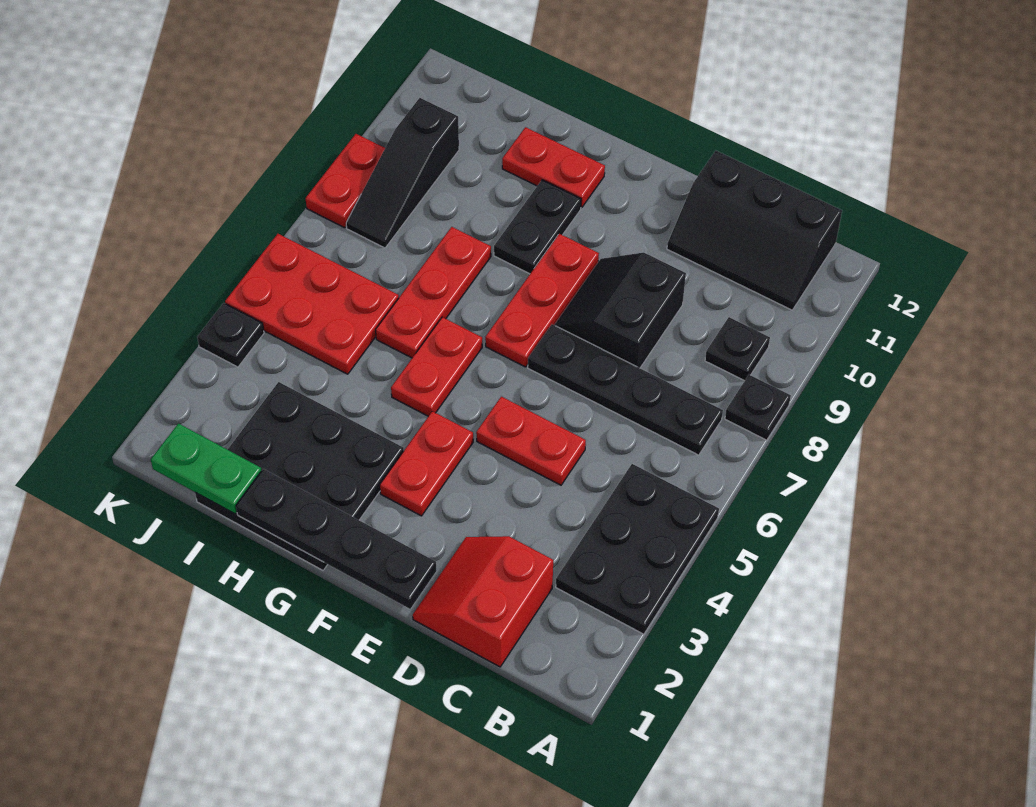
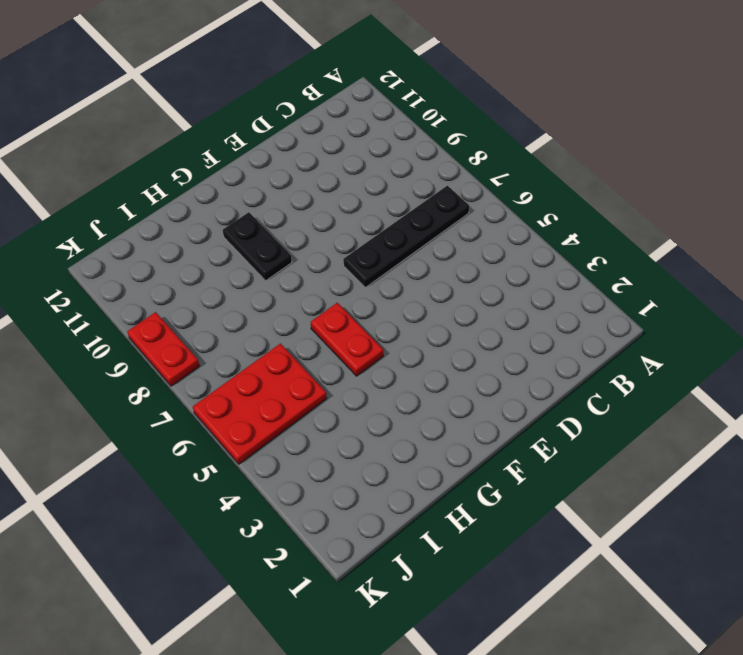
none -> black plate A3:B5 level 1
none -> black plate A8 level 1
none -> black plate B9 level 1

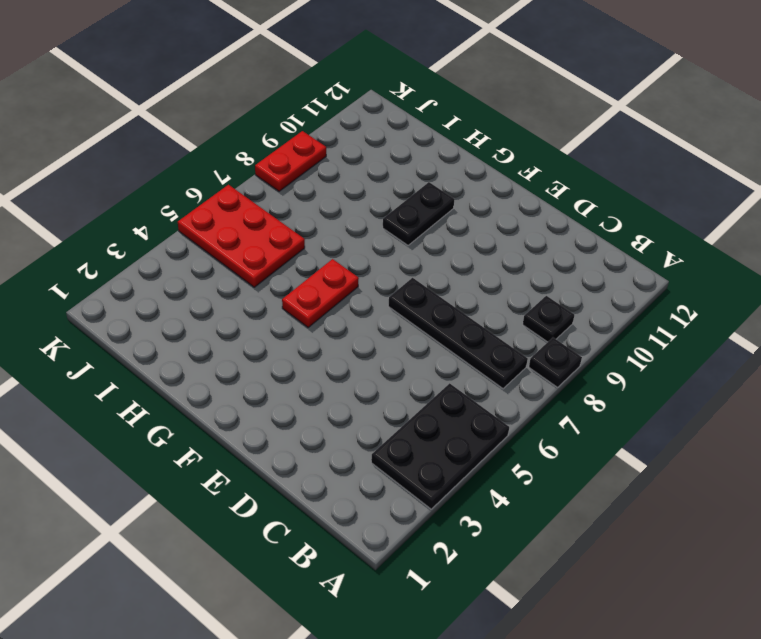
none -> black slope B11:D12 level 1 top 12
none -> red slope C1:D2 level 1 top C
none -> red plate D5:E5 level 1

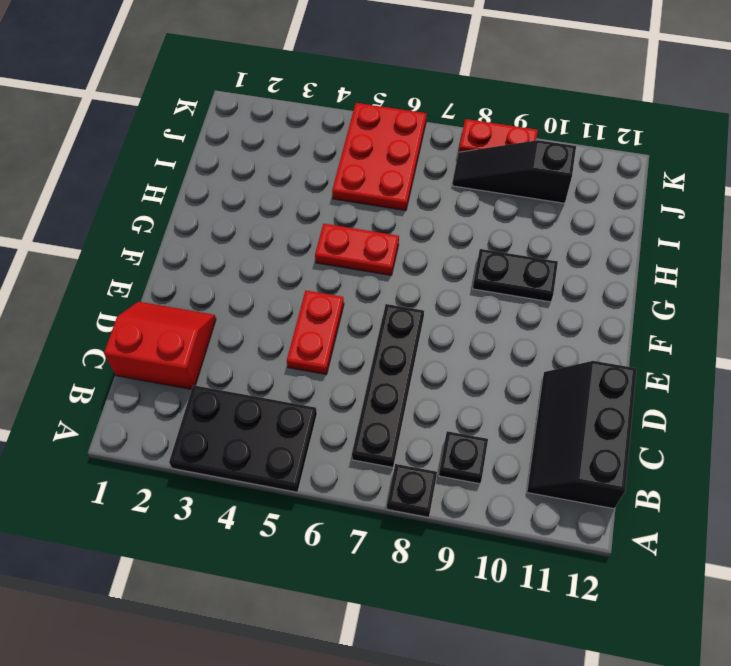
none -> black slope D8:E9 level 1 top D
none -> red plate F3:F4 level 1
none -> red plate F7:F9 level 1

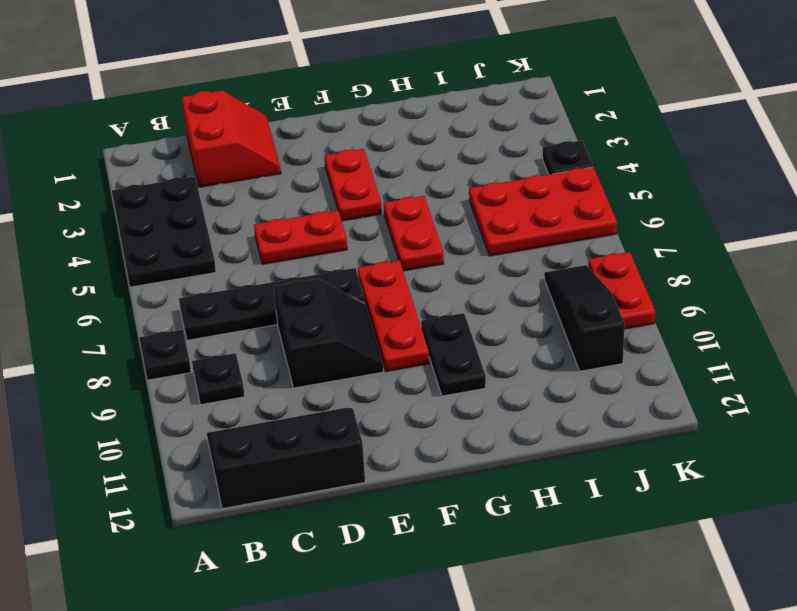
none -> black plate G1:I3 level 1
none -> red plate G11:H11 level 1
none -> red plate H6:H8 level 1

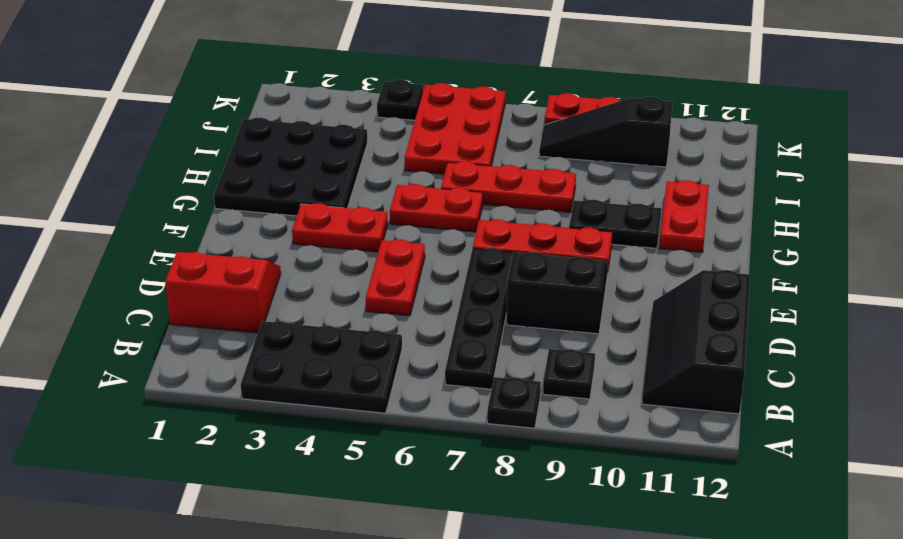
none -> black plate E1:H1 level 2
none -> green plate I1:J1 level 2

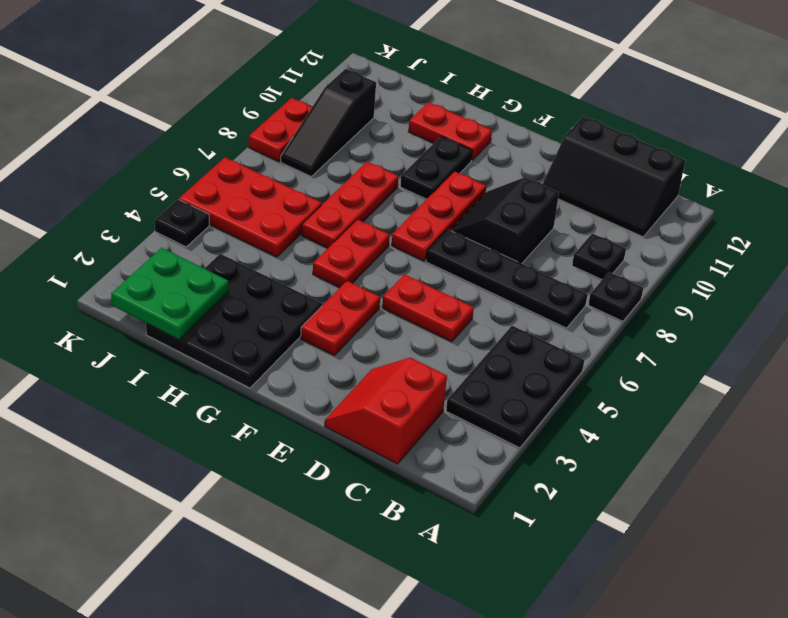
green plate I1:J2 level 2 -> green plate I1:J1 level 2
none -> black plate E1:H1 level 2

